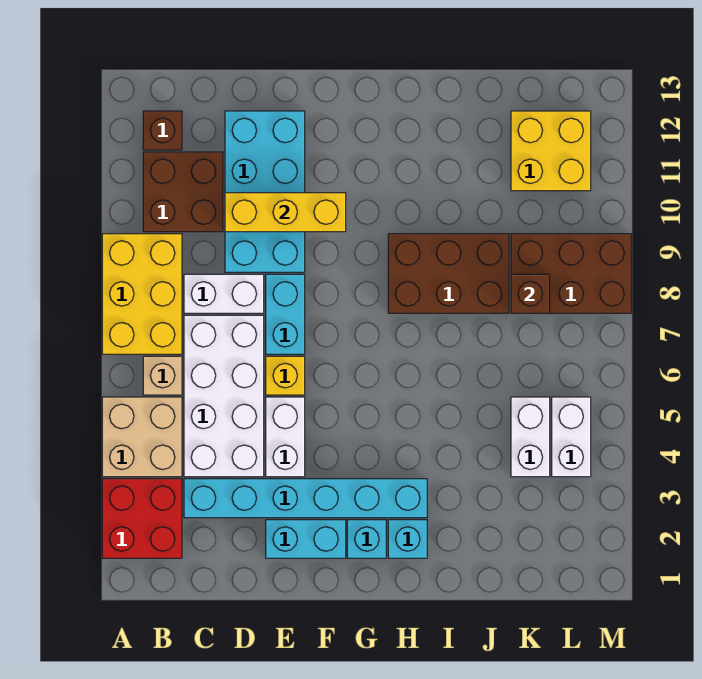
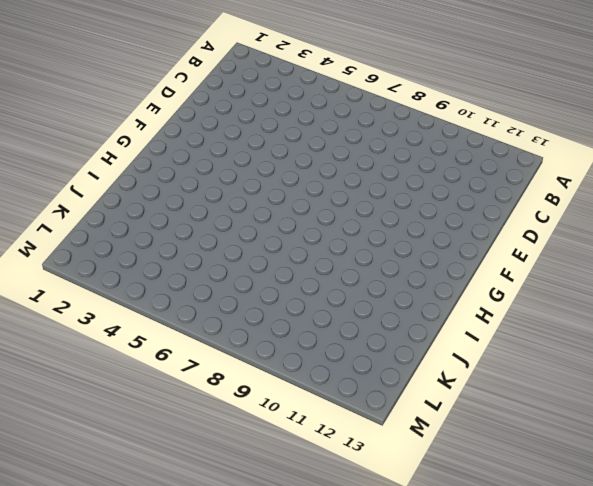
none -> red brick A2:B3 level 1
none -> tan brick A4:B5 level 1
none -> yellow brick A7:B9 level 1

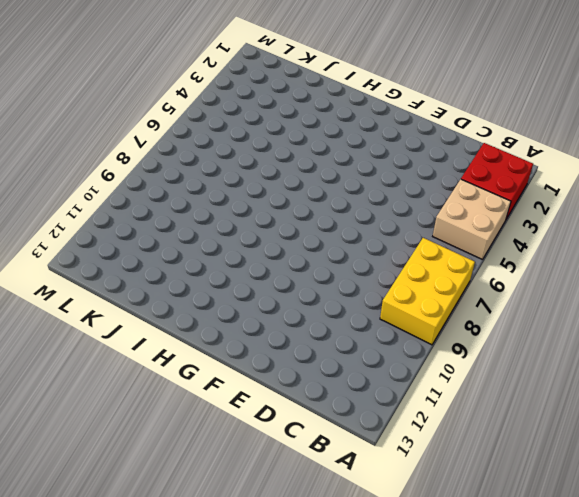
none -> tan brick B6 level 1
none -> brown brick B10:C11 level 1
none -> brown brick B12 level 1

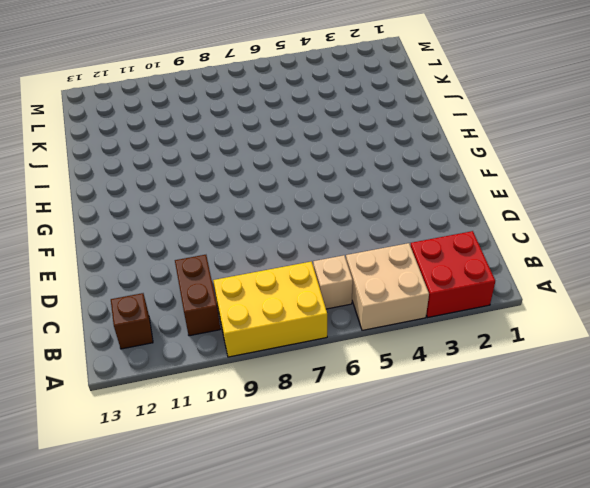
brown brick B10:C10 level 1 -> brown brick B10:C11 level 1
none -> cyan brick C3:H3 level 1
none -> white brick C4:D7 level 1
none -> white brick C8:D8 level 1

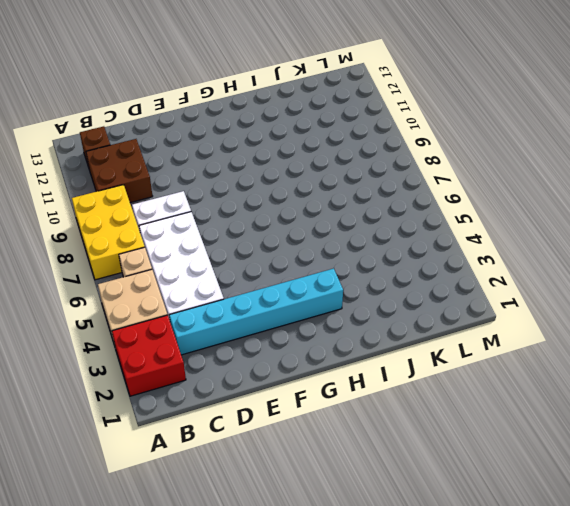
none -> cyan brick D9:E12 level 1
none -> cyan brick E2:F2 level 1
none -> white brick E4:E5 level 1

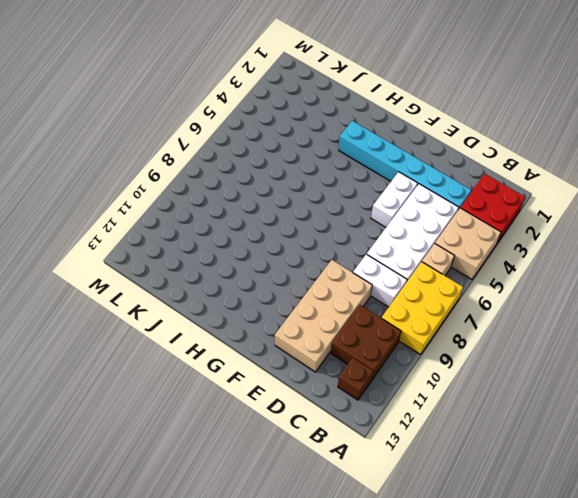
tan brick D9:E12 level 1 -> cyan brick D9:E12 level 1
none -> cyan brick E2:F2 level 1
none -> yellow brick E6 level 1
none -> cyan brick E7:E8 level 1

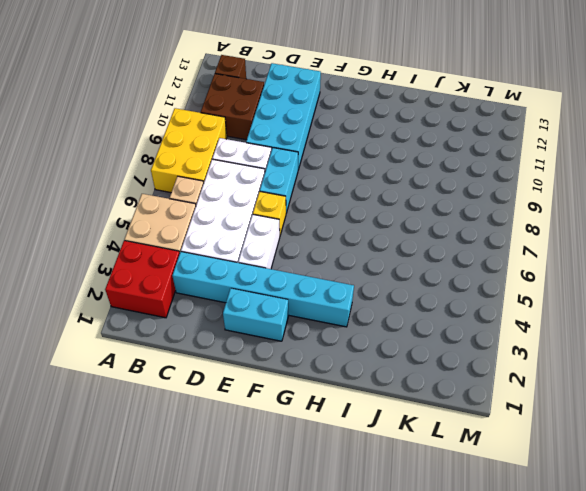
none -> cyan brick G2 level 1
none -> cyan brick H2 level 1
none -> brown brick H8:J9 level 1

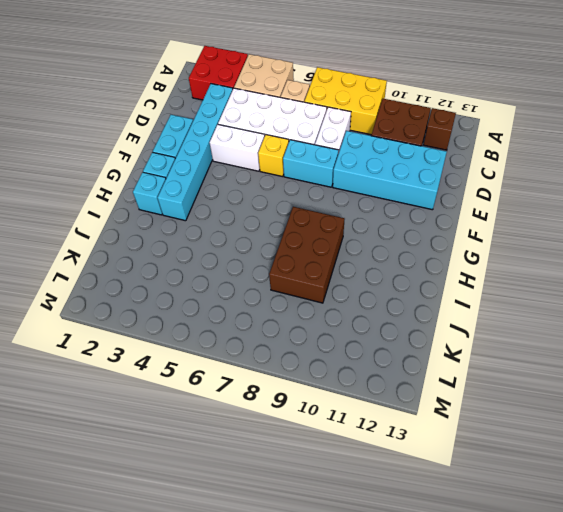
none -> white brick K4:K5 level 1
none -> brown brick K8:M9 level 1
none -> yellow brick K11:L12 level 1

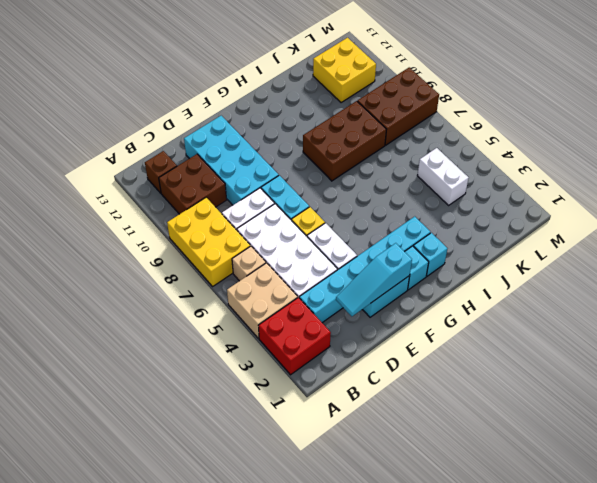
cyan slope D2:F2 level 2 top F -> none
none -> white brick L4:L5 level 1
none -> yellow brick D10:F10 level 2
none -> brown brick K8 level 2

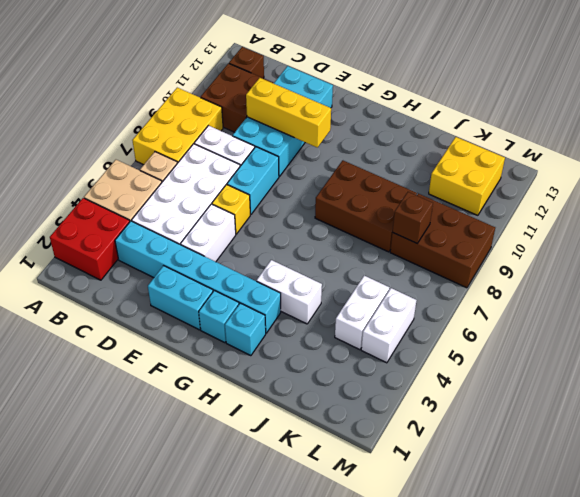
white brick H4:I4 level 1 -> none

